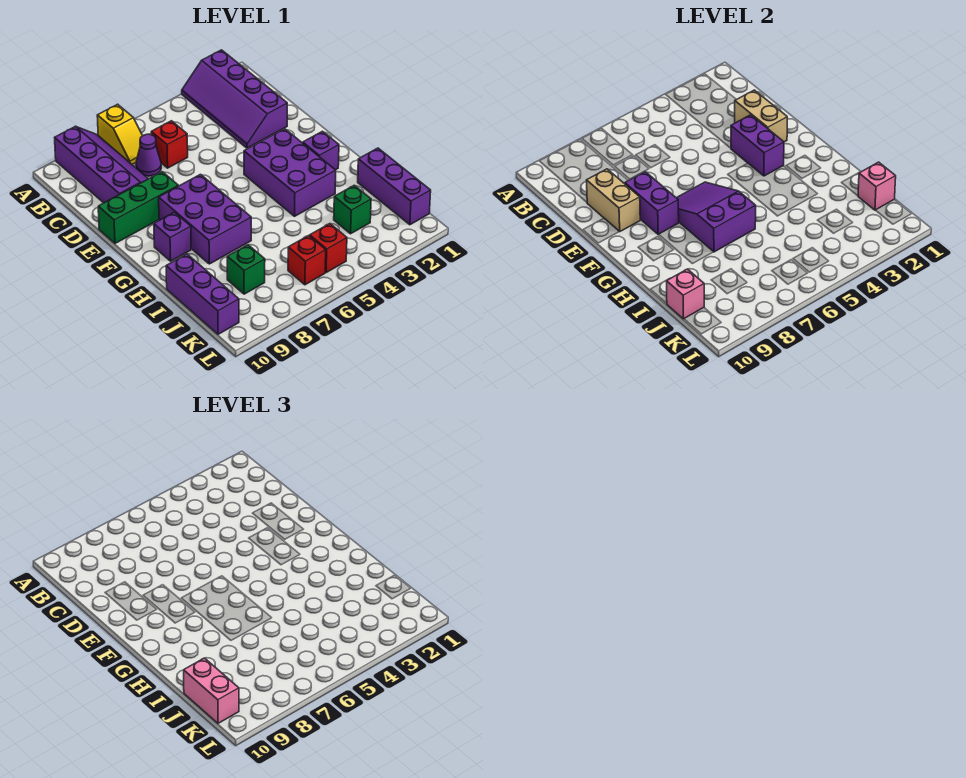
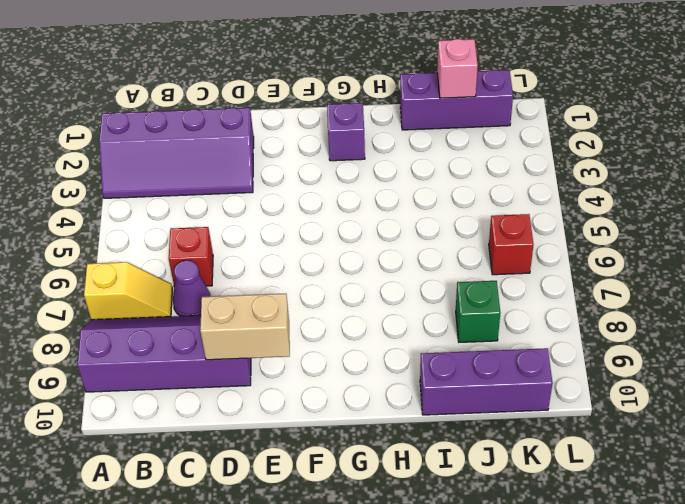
none -> green brick E8:E10 level 1
none -> purple brick F3:H4 level 1
none -> purple brick F7:H8 level 1

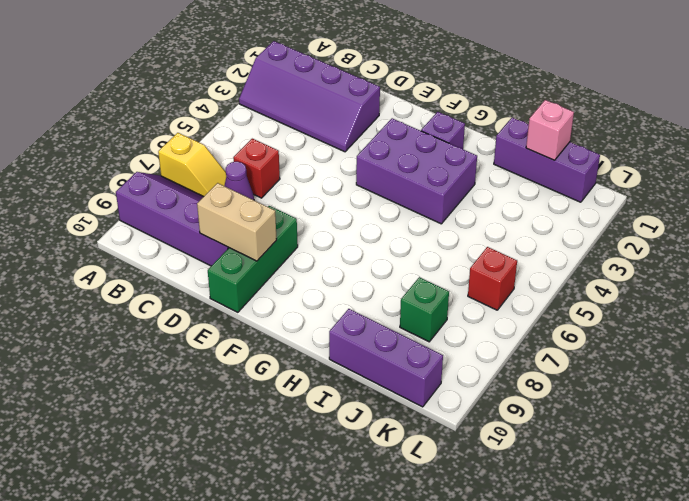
none -> purple brick F7:H8 level 1
none -> purple brick G9 level 1
none -> green brick J3 level 1

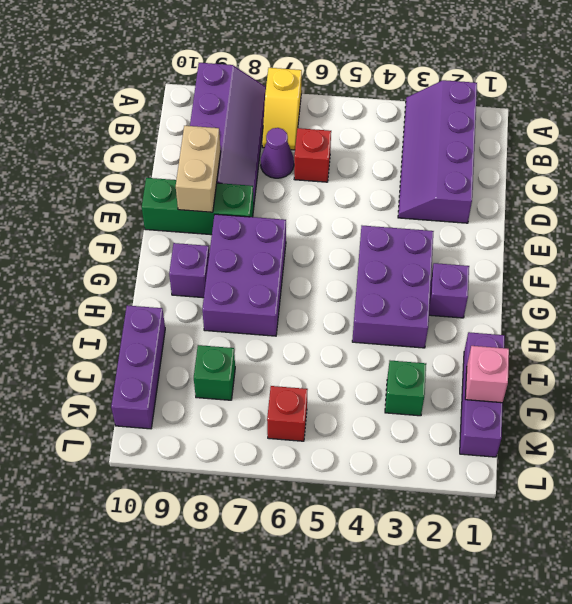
none -> red brick K5 level 1
none -> tan brick D2:E2 level 2
none -> purple brick E3:F3 level 2

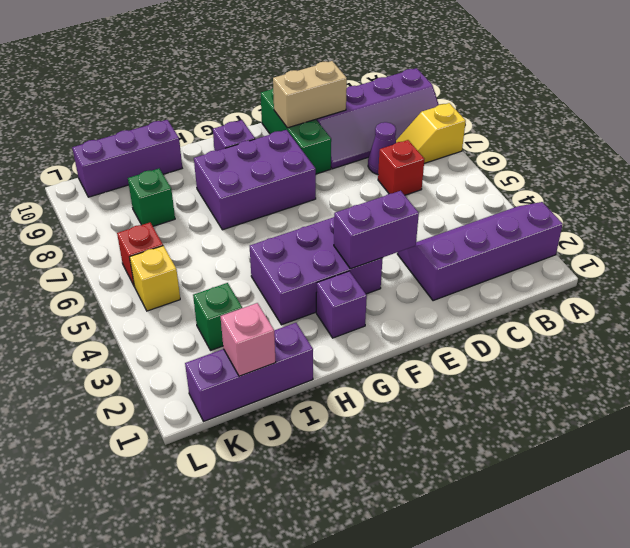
yellow brick K5 level 1 -> red brick K5 level 1
none -> tan brick D2:E2 level 2
none -> purple brick E8:F8 level 2
none -> purple slope F6:H7 level 2 top H

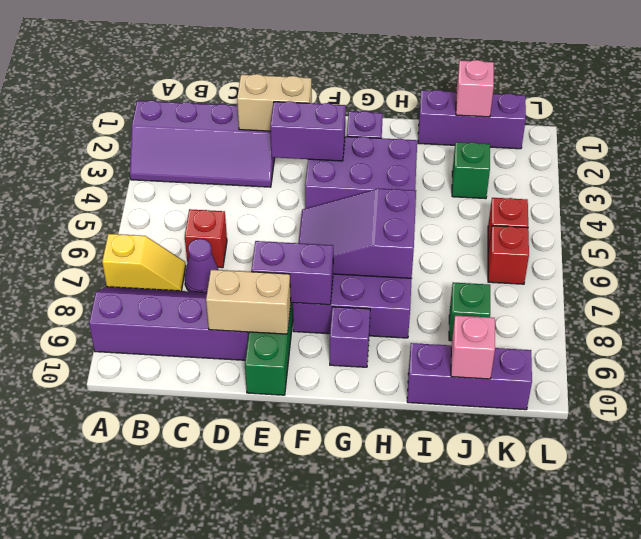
none -> pink brick J10:K10 level 3

